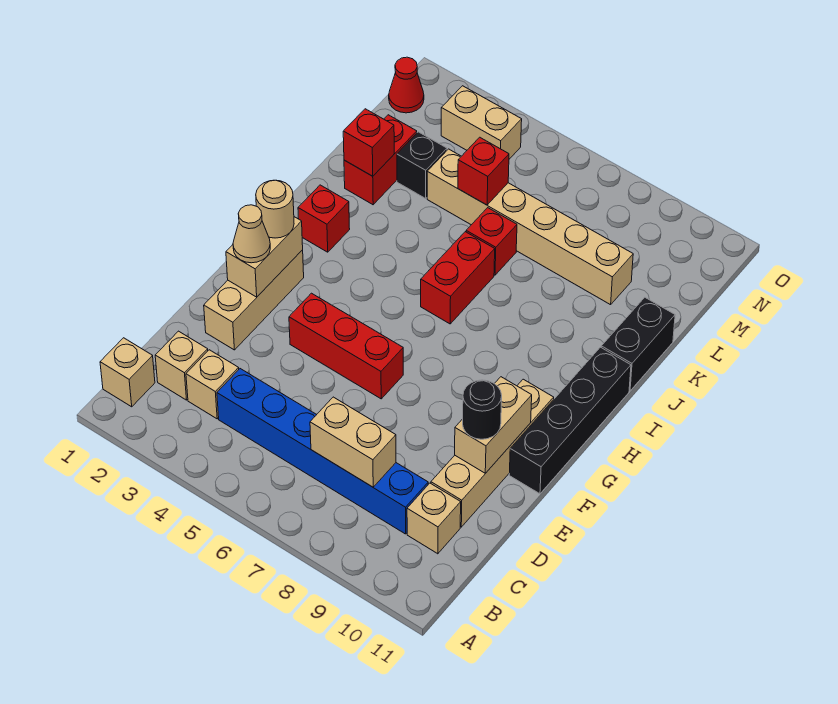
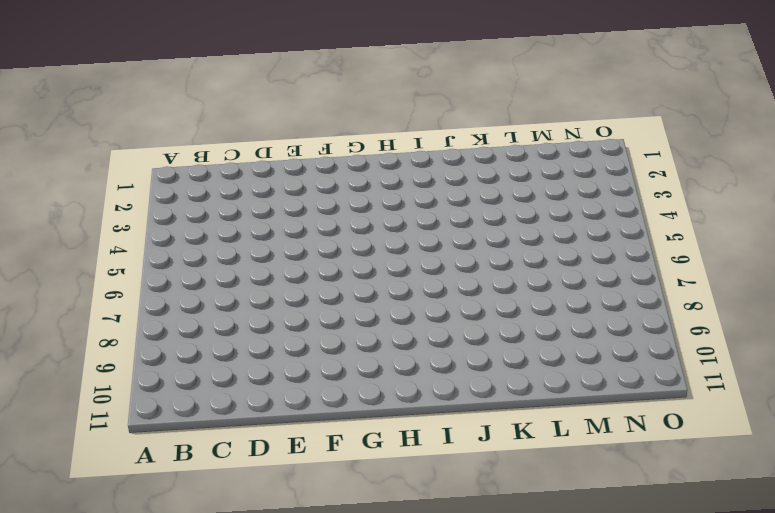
none -> tan brick B1 level 1
none -> tan brick C2 level 1
none -> tan brick C3 level 1

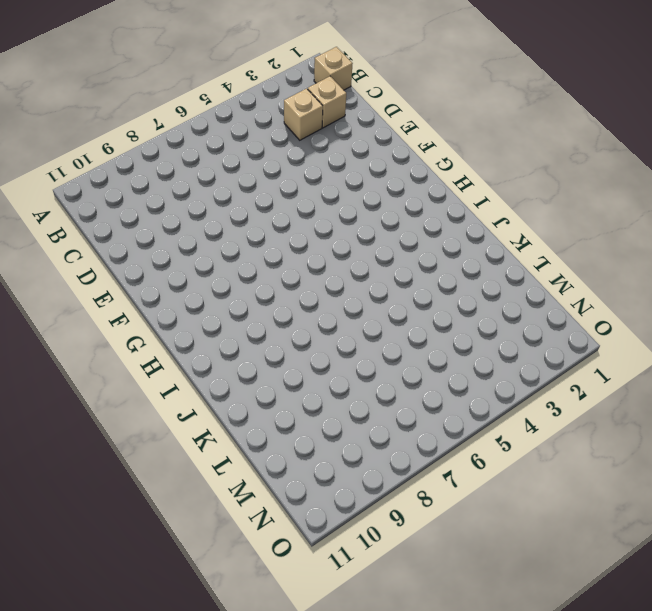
none -> blue brick C4:C9 level 1
none -> tan brick C10 level 1
none -> tan brick D10:G10 level 1

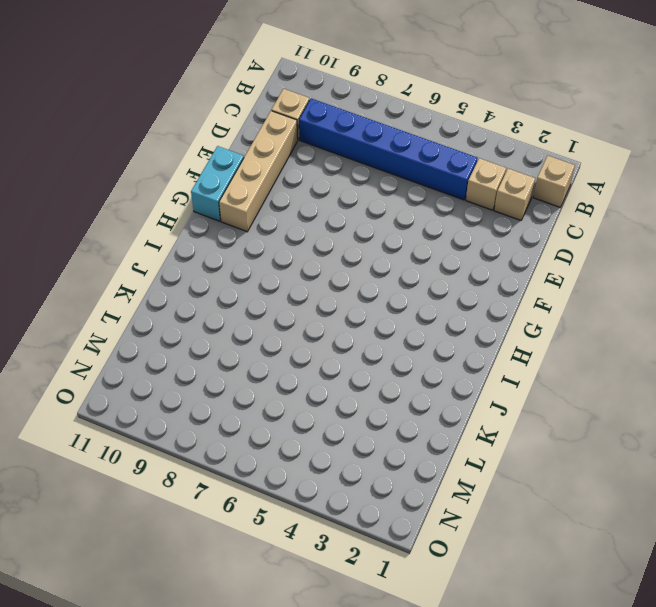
cyan brick F11:G11 level 1 -> black brick F11:I11 level 1
none -> tan brick E2:G2 level 1
none -> red brick F4:F6 level 1
none -> red brick I2 level 1

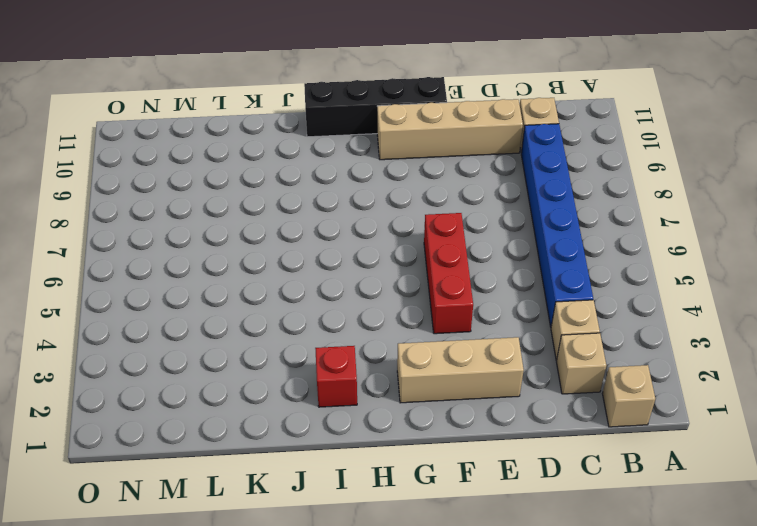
none -> red brick I6:J6 level 1
none -> black brick J11:K11 level 1
none -> red brick K2:L2 level 1

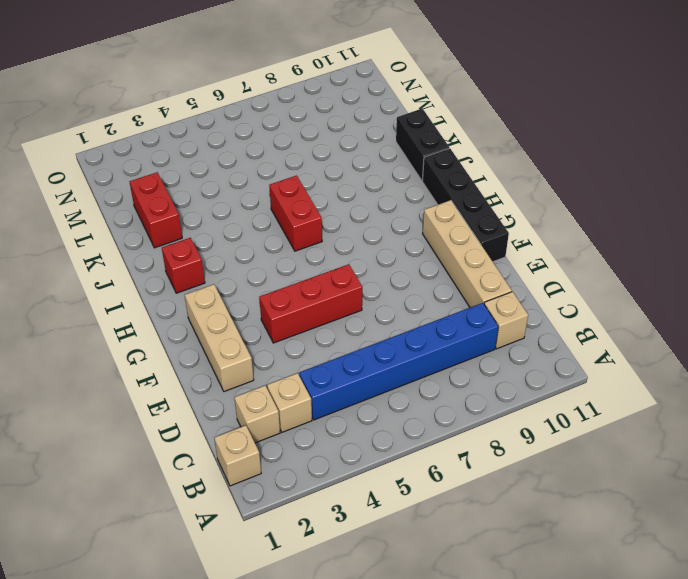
none -> red brick K6 level 1
none -> black brick L3 level 1
none -> tan brick L4:L9 level 1

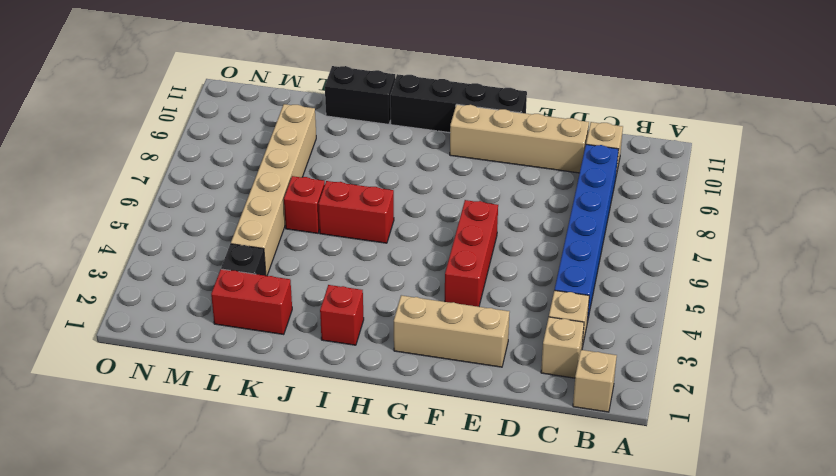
none -> red cone N1 level 1
none -> tan brick N3:N4 level 1
none -> tan brick C7:C8 level 2

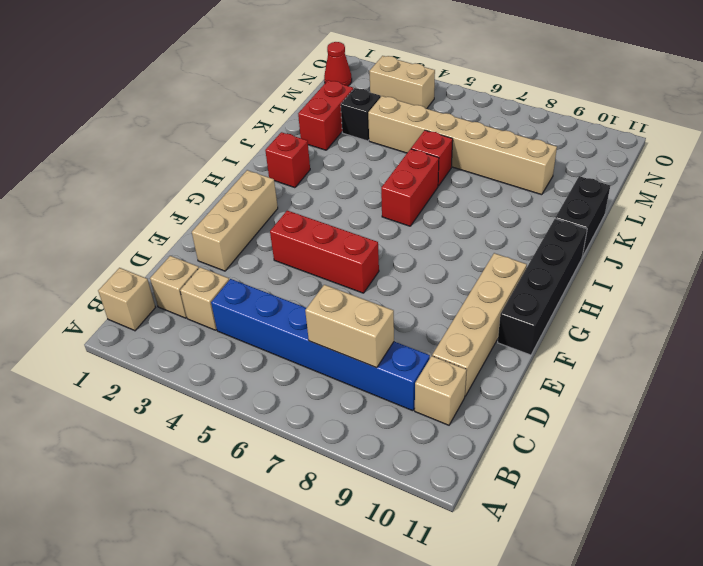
none -> tan brick E10:F10 level 2
none -> tan brick F2:G2 level 2
none -> red brick K2 level 2

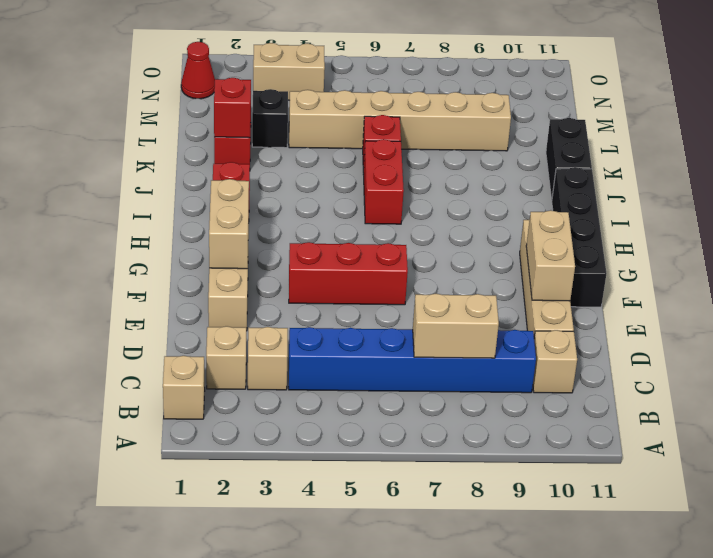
none -> red brick L5 level 2
none -> black round brick E10 level 3
none -> tan cone F2 level 3

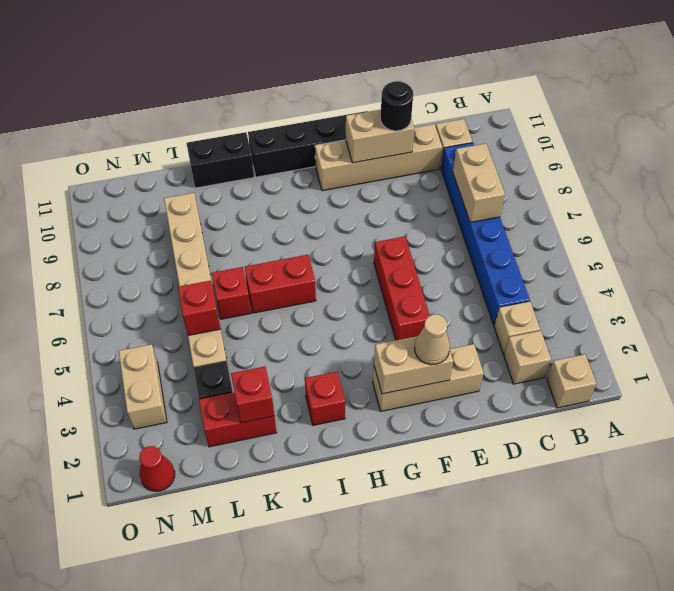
none -> tan round brick G2 level 3

